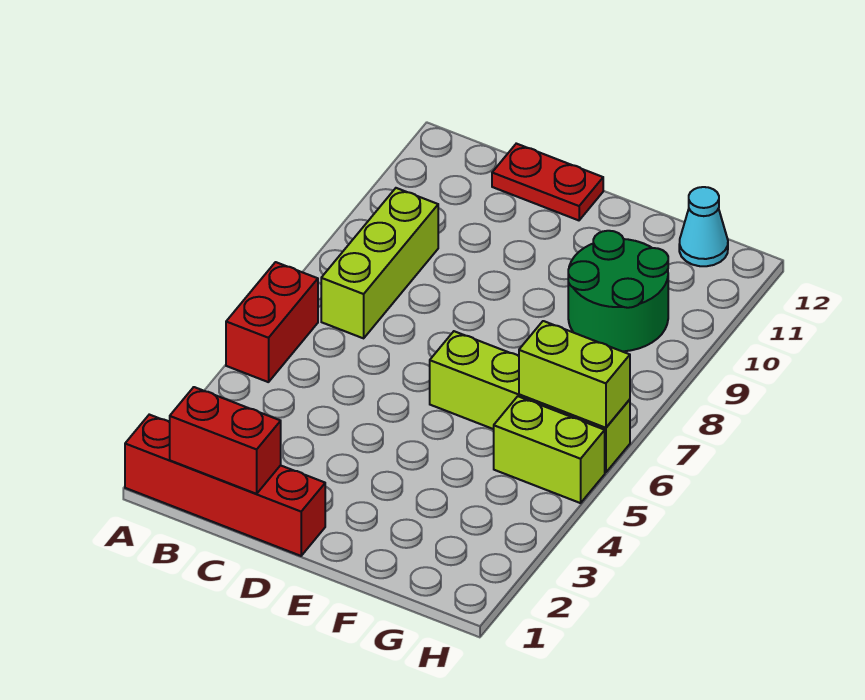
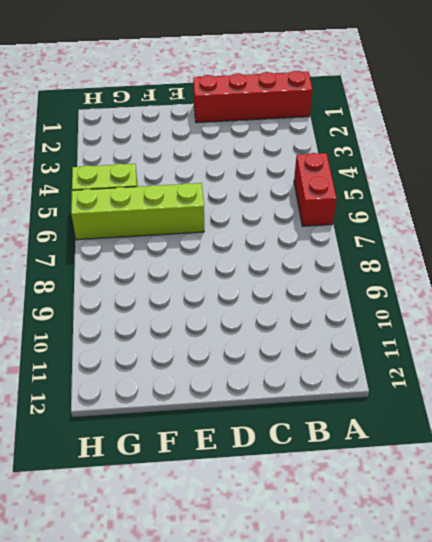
none -> lime brick B7:B9 level 1
none -> red plate C12:D12 level 1

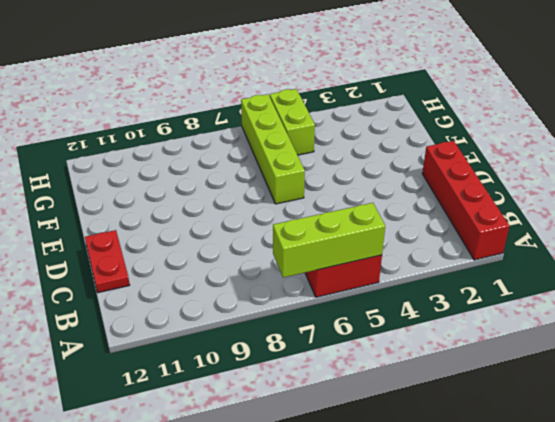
lime brick A5:A7 level 2 -> lime brick B7:B9 level 1
none -> green round brick F9:G10 level 1
none -> cyan cone G12 level 1

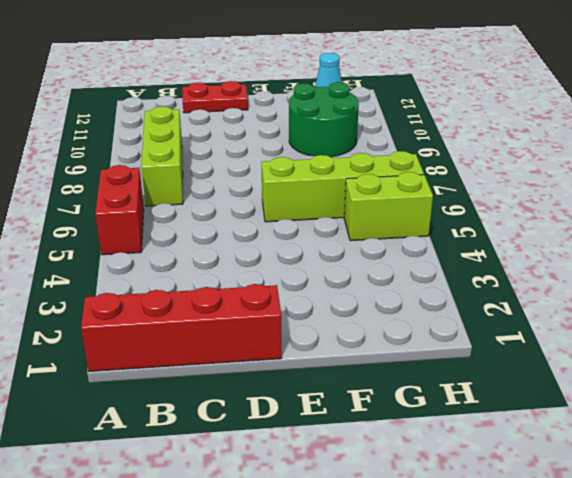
none -> red brick B1:C1 level 2
none -> lime brick G6:H6 level 2

